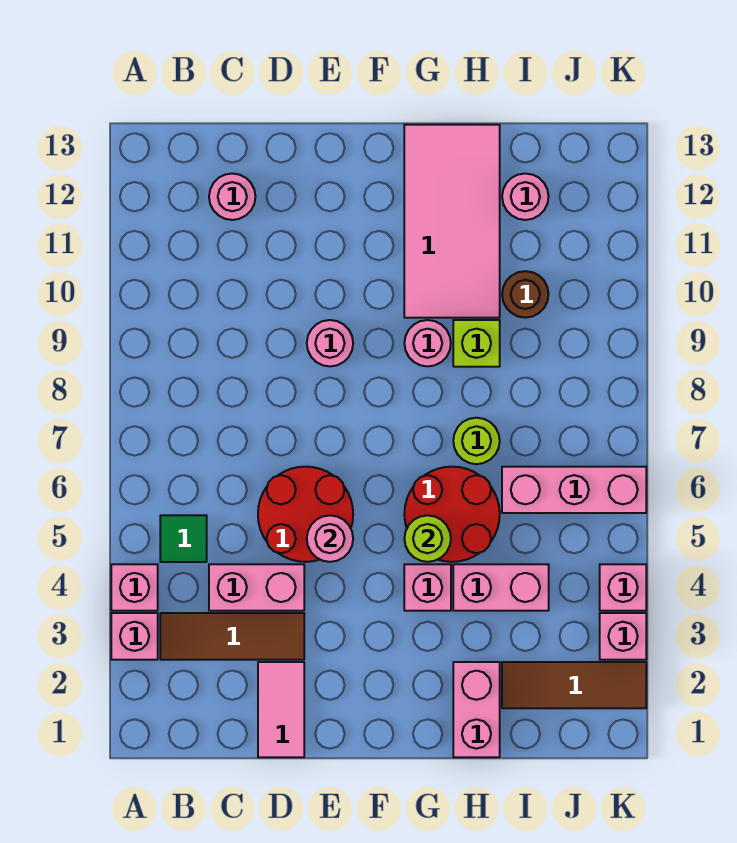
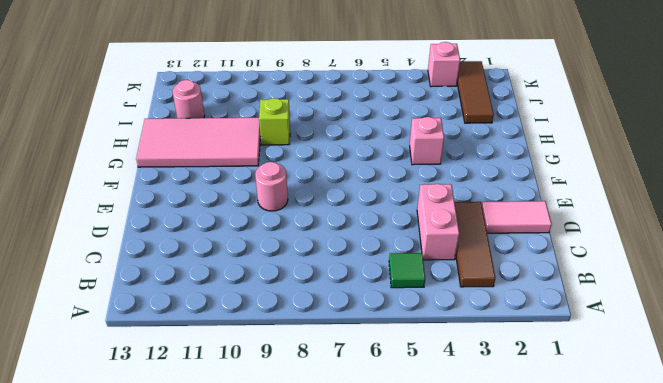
none -> pink brick A3 level 1
none -> pink brick A4 level 1
none -> pink round brick C12 level 1

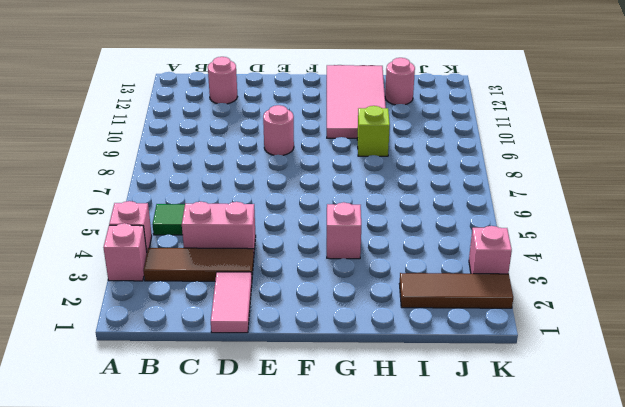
none -> red round brick D5:E6 level 1
none -> red round brick G5:H6 level 1
none -> pink round brick G9 level 1

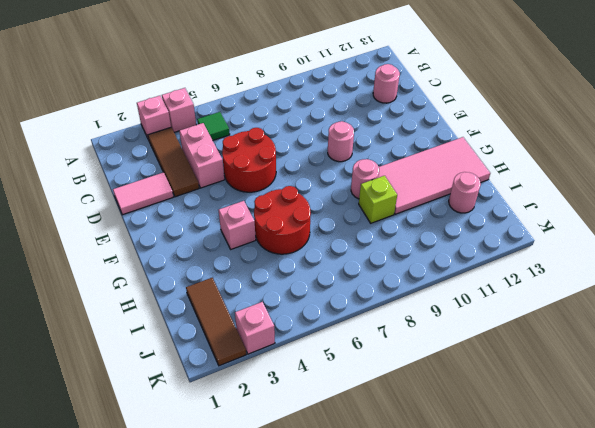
none -> pink brick H1:H2 level 1
none -> pink brick H4:I4 level 1
none -> lime round brick H7 level 1

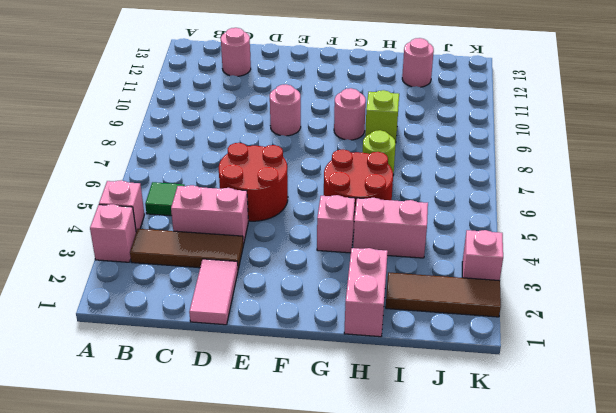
none -> pink tile G10:H13 level 1
none -> pink brick I6:K6 level 1
none -> brown round brick I10 level 1

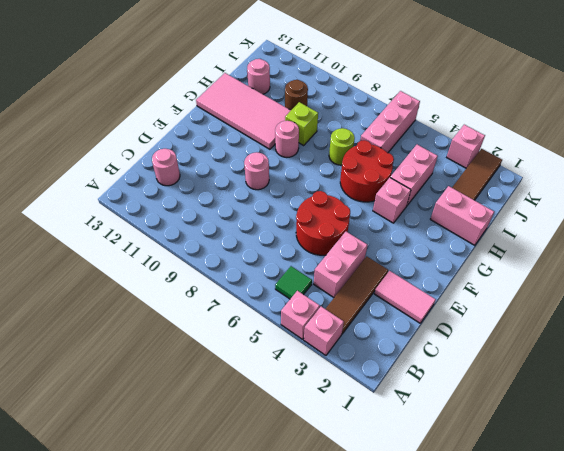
none -> pink brick K4 level 1
none -> pink round brick E5 level 2
none -> lime round brick G5 level 2

